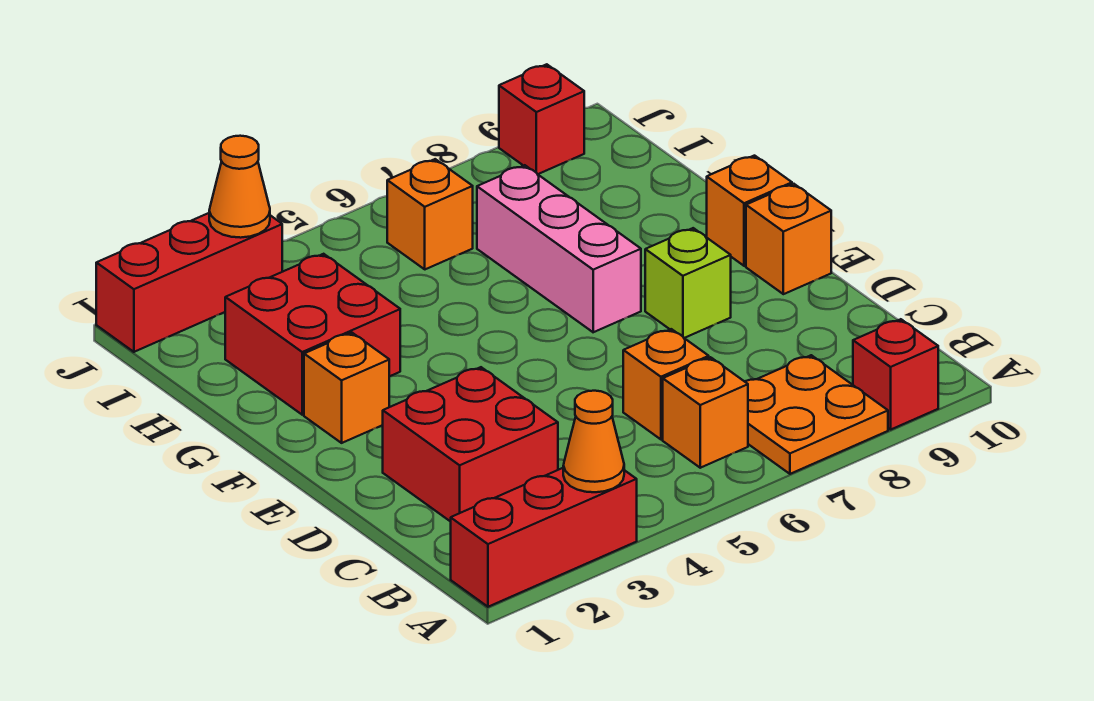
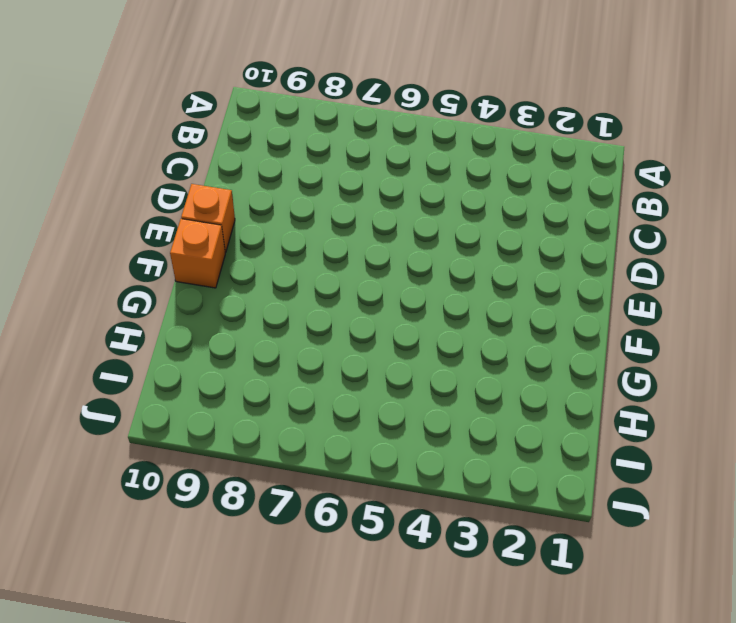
none -> red brick A1:A3 level 1
none -> orange plate A7:B8 level 1
none -> red brick A9 level 1

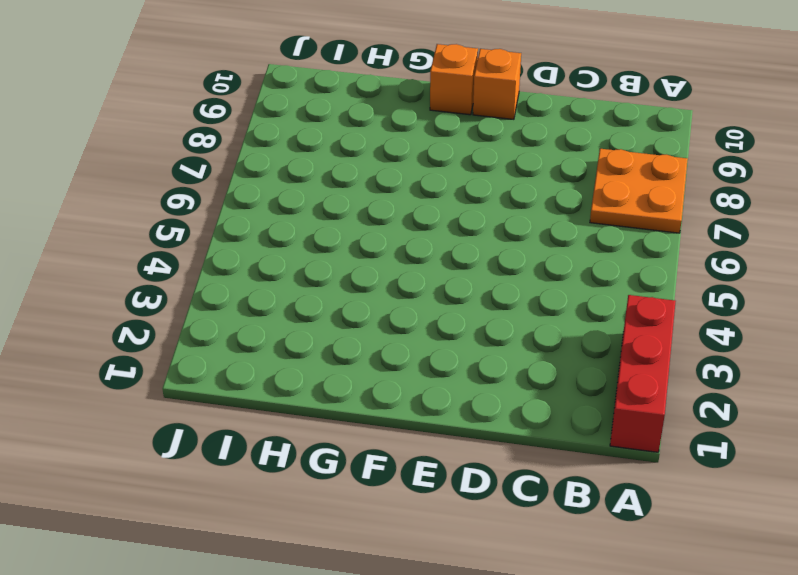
none -> red brick A9 level 1
none -> orange brick B6 level 1
none -> red brick C2:D3 level 1

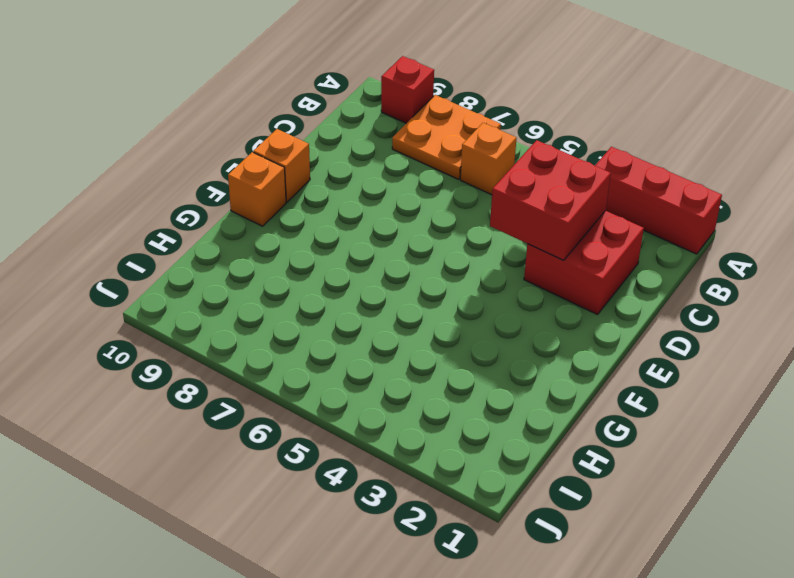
red brick C3:D4 level 2 -> red brick G2:H3 level 1
none -> orange brick C6 level 1
none -> lime brick E8 level 1
none -> orange brick F2 level 1

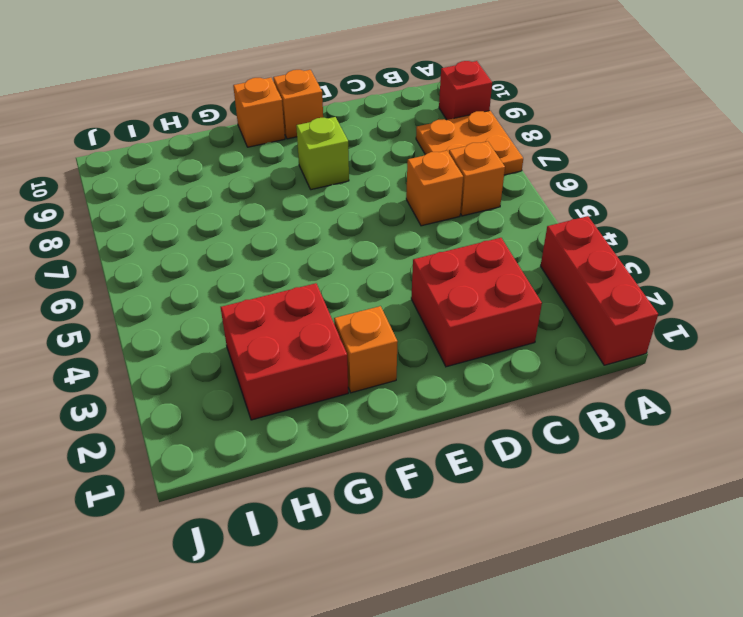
none -> pink brick F7:H7 level 1
none -> orange brick I6 level 1
none -> red brick J1:J3 level 1

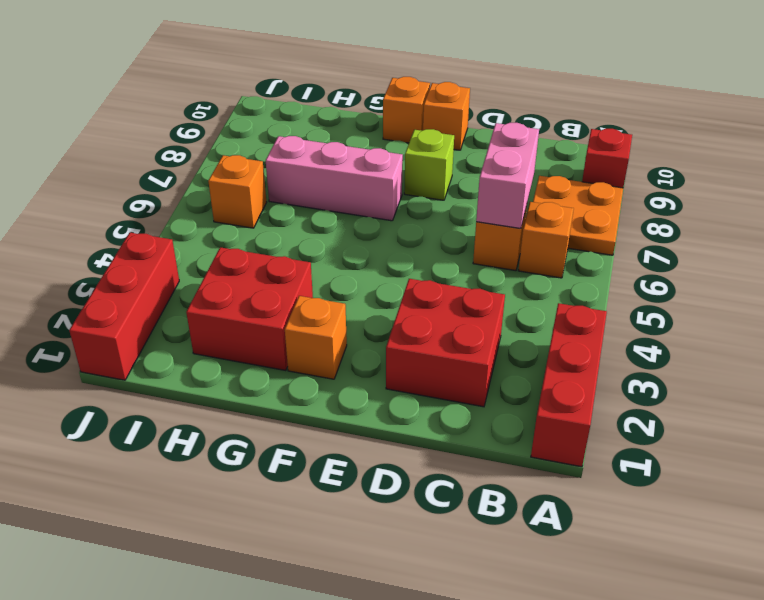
pink brick C6:C7 level 2 -> none
none -> red brick J9 level 1
none -> orange cone A3 level 2
none -> orange cone J3 level 2

